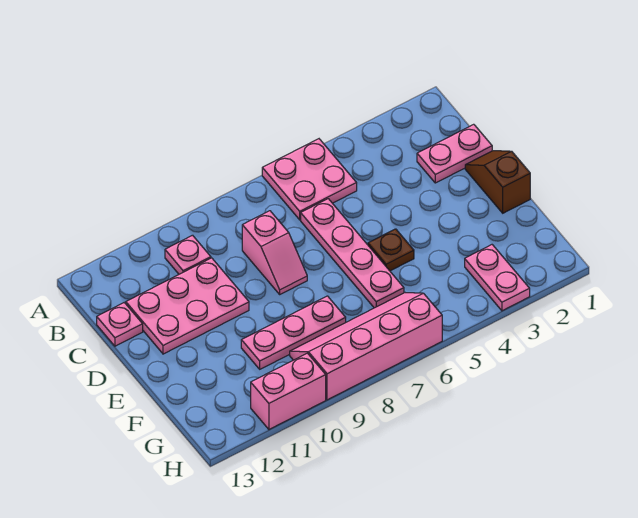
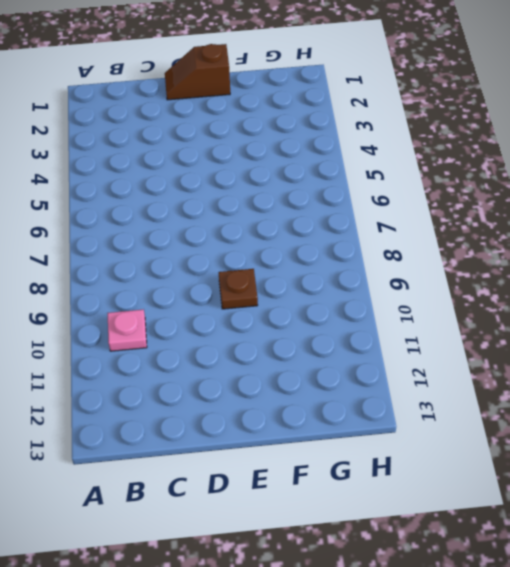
brown plate E9 level 1 -> brown plate E5 level 1
none -> pink plate A5:B6 level 1
none -> pink plate C1:C2 level 1
none -> pink plate C6:F6 level 1

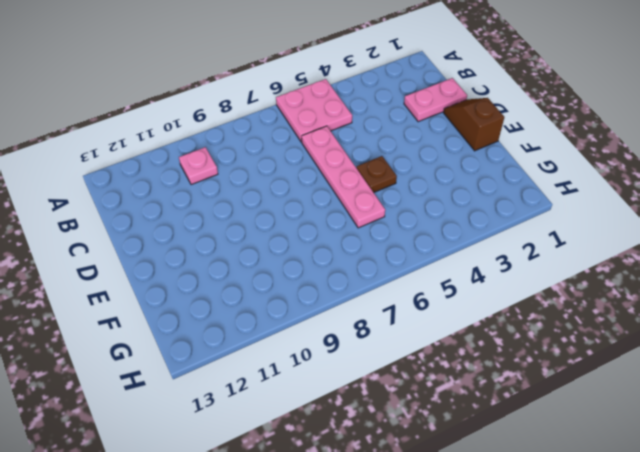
none -> pink slope C8:D8 level 1 top C
none -> pink plate C10:D12 level 1
none -> pink plate C13 level 1

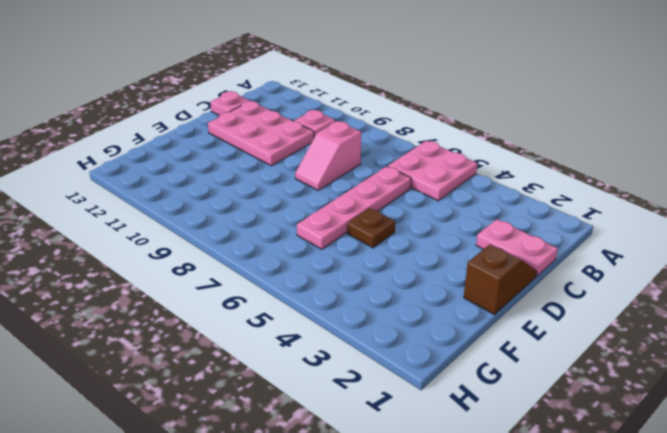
none -> pink plate F8:F10 level 1
none -> pink plate G3:H3 level 1
none -> pink slope G6:H9 level 1 top H

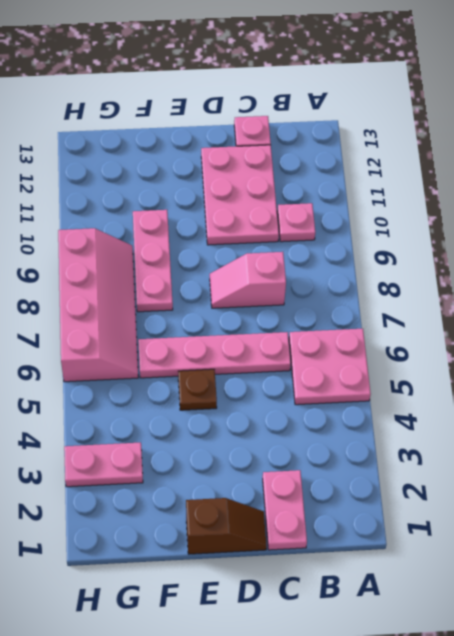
none -> pink brick H10:H11 level 1

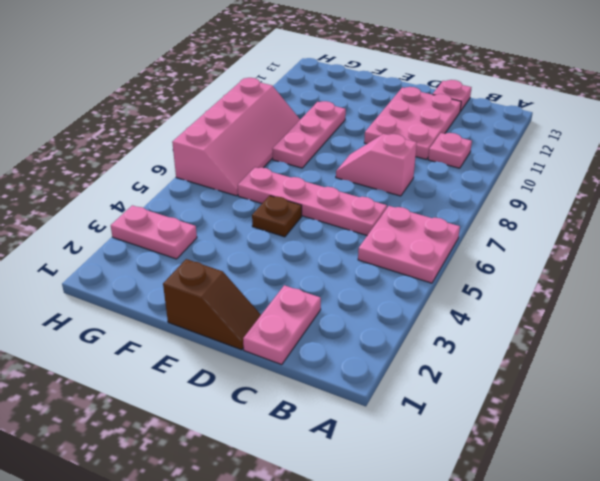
none -> pink brick H10:H11 level 1

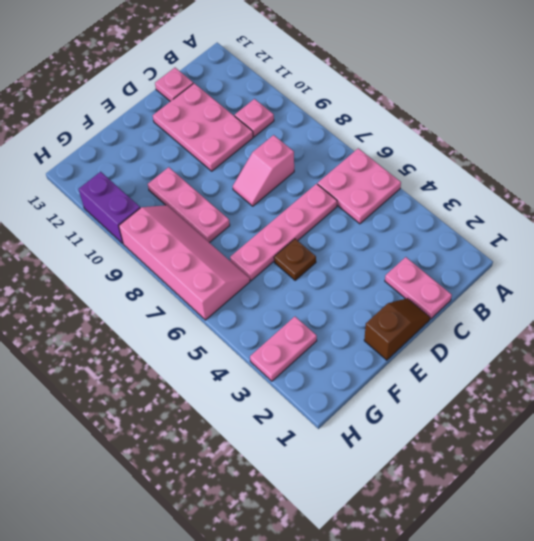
purple brick H10:H11 level 1 -> pink brick H10:H11 level 1

